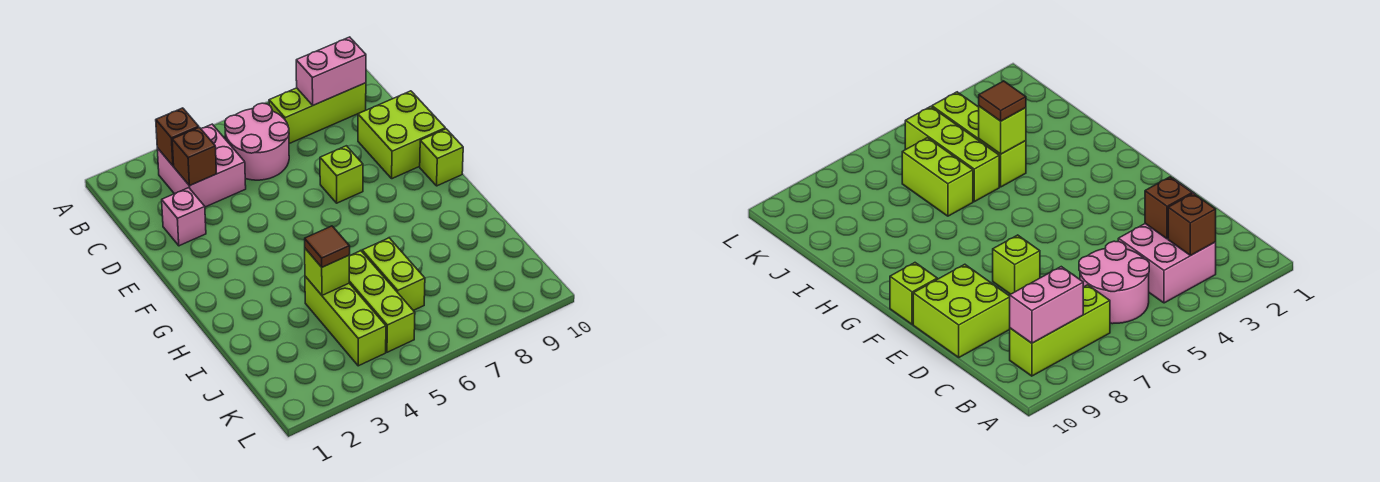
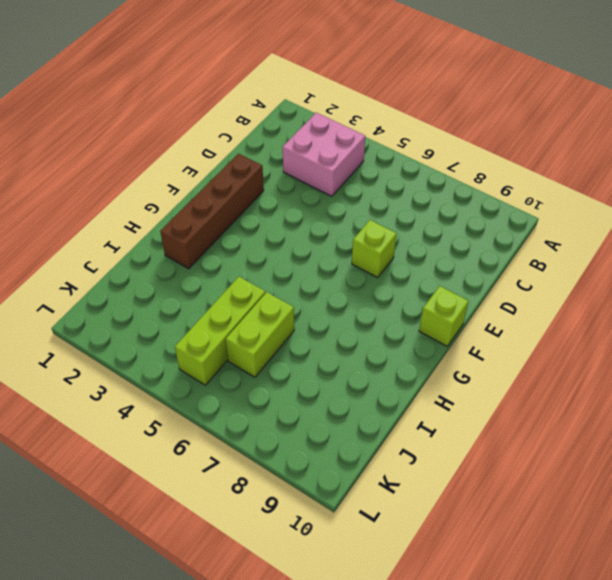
brown brick E2:H2 level 1 -> none
none -> pink round brick B5:C6 level 1
none -> lime brick B7:B9 level 1
none -> pink brick D2 level 1

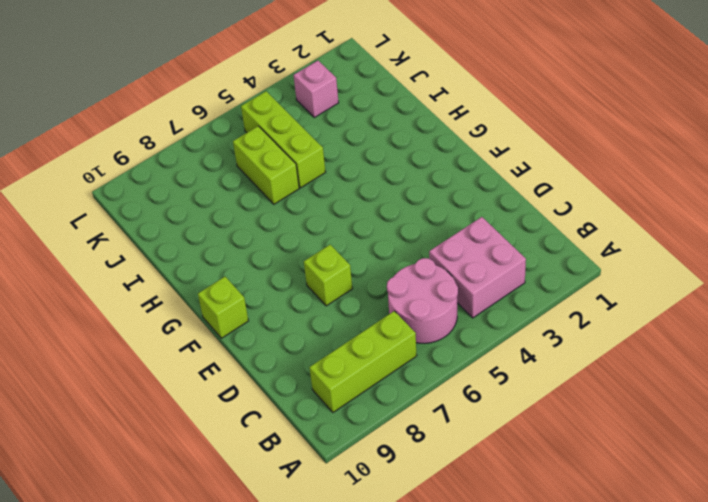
pink brick K3 level 1 -> pink brick D2 level 1
none -> lime brick D9:E10 level 1
none -> lime brick I4:K4 level 1
none -> brown brick B3 level 2

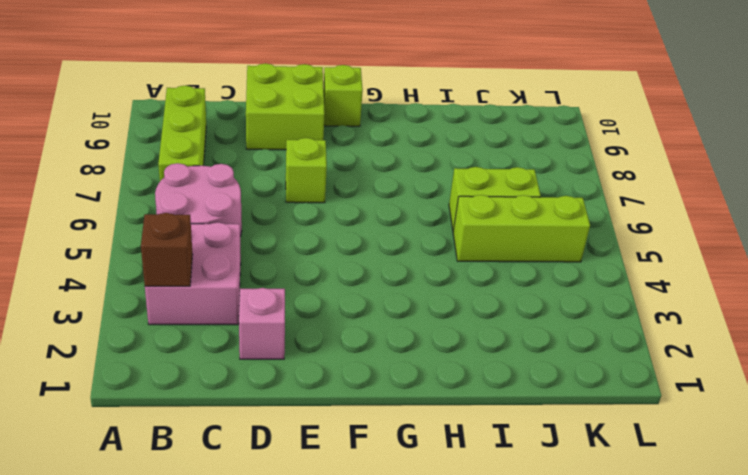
none -> lime brick I4:K4 level 1
none -> pink brick B8:B9 level 2
none -> brown brick C3 level 2

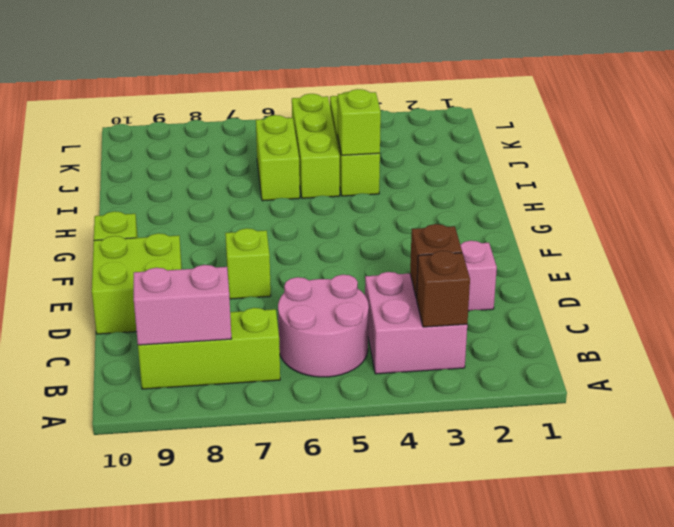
none -> brown tile I4 level 3

